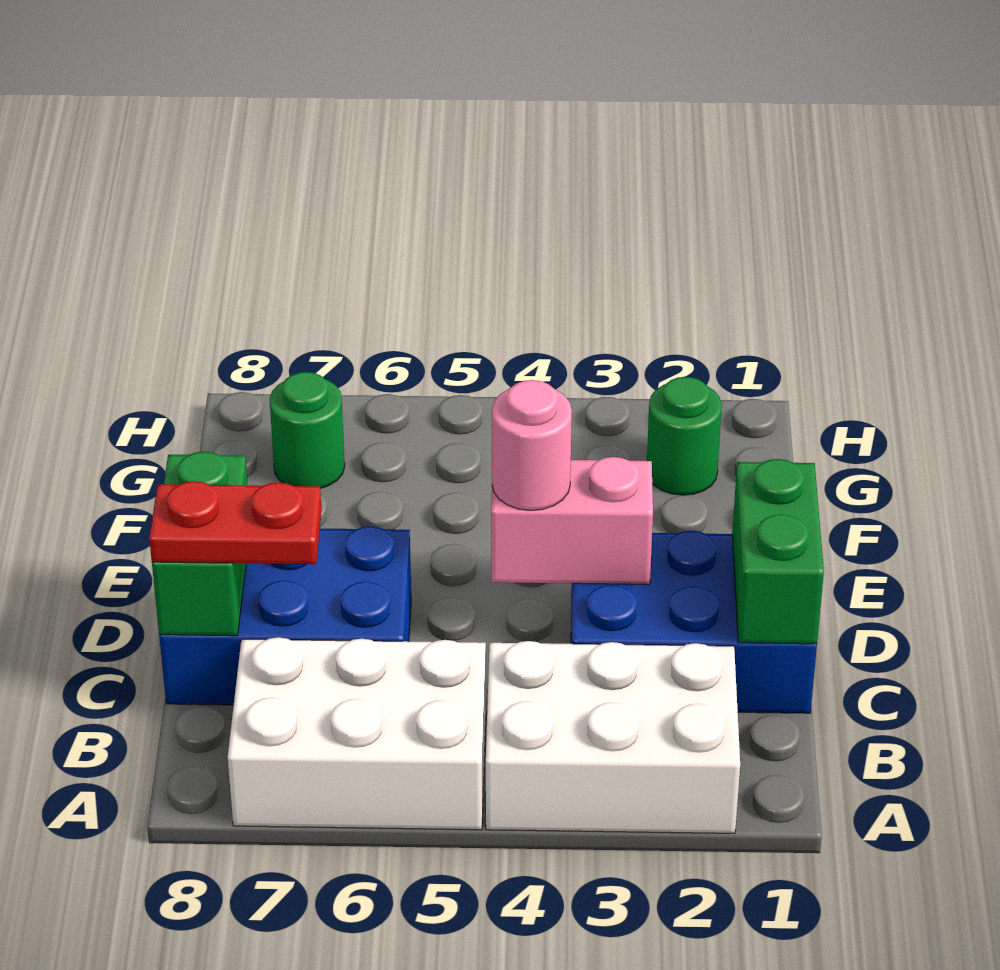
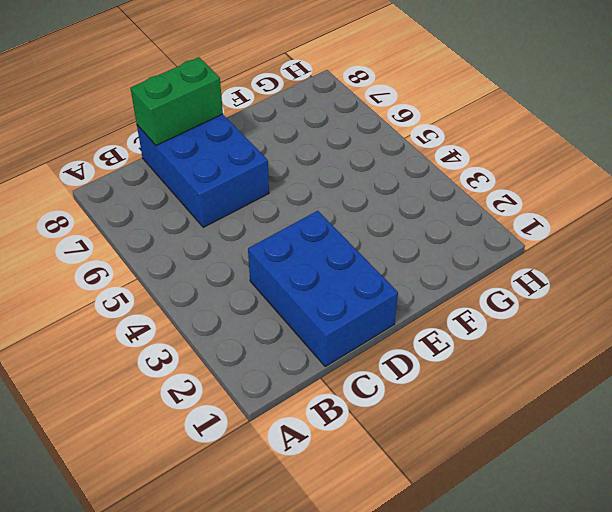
none -> white brick A2:B4 level 1
none -> white brick A5:B7 level 1

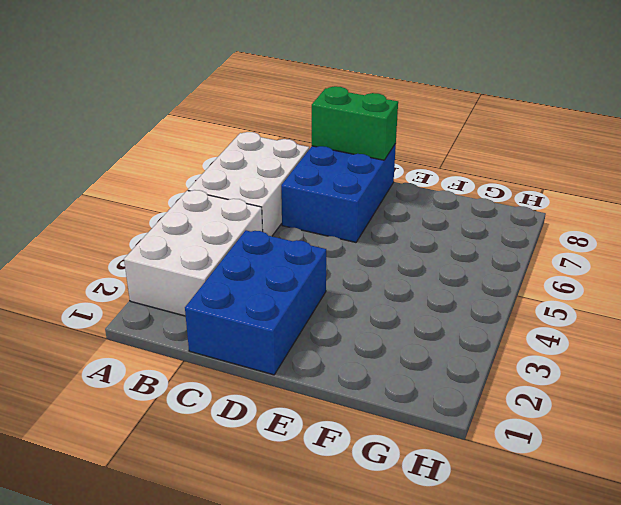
none -> green round brick G2 level 1
none -> green round brick G7 level 1

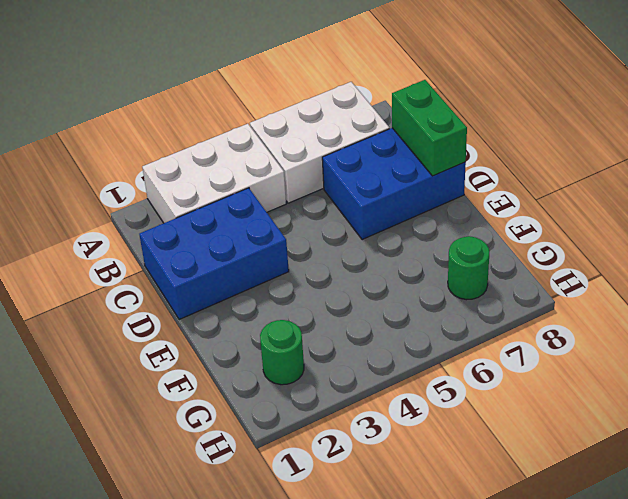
none -> green brick C1:D1 level 2
none -> pink brick D3:D4 level 2

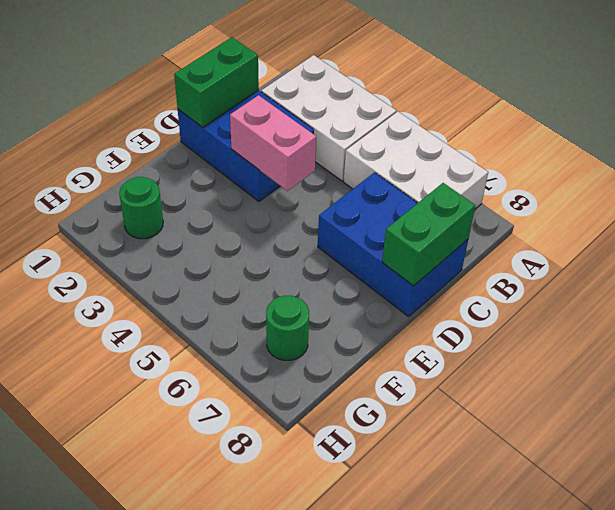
none -> red plate C7:C8 level 3
none -> pink round brick D4 level 3

